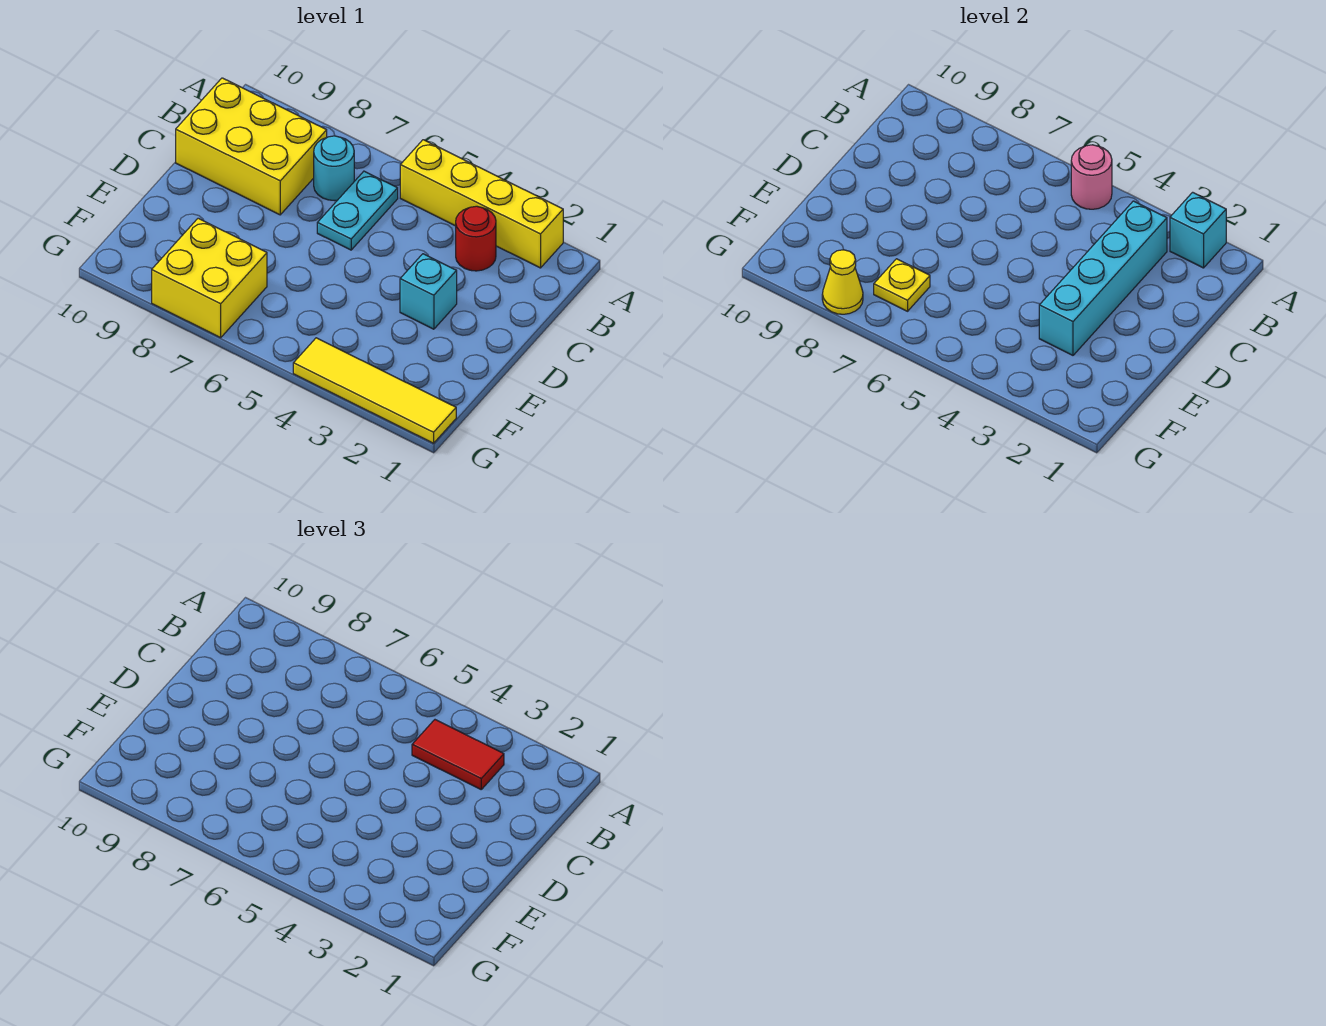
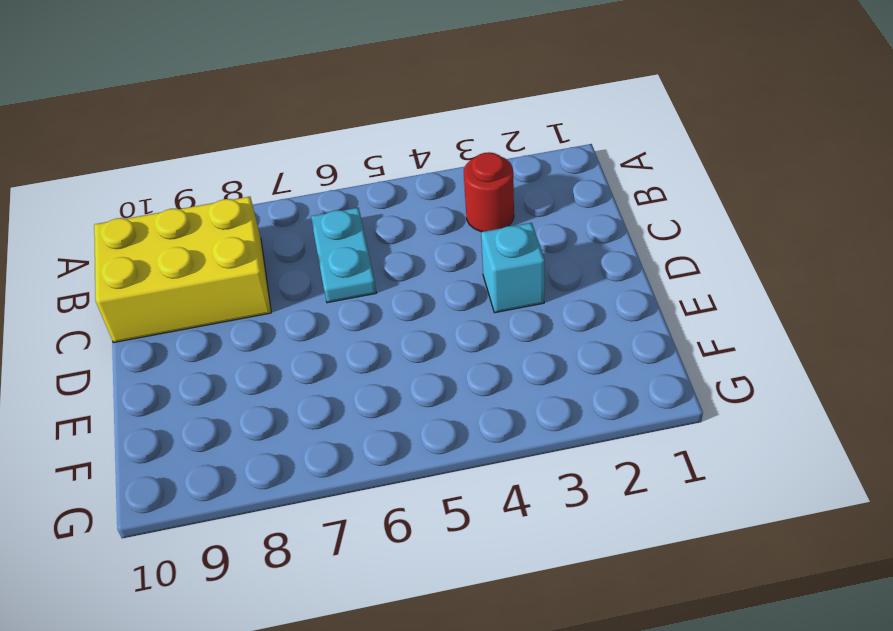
none -> yellow brick A2:A5 level 1
none -> cyan round brick B7 level 1
none -> yellow brick F7:G8 level 1

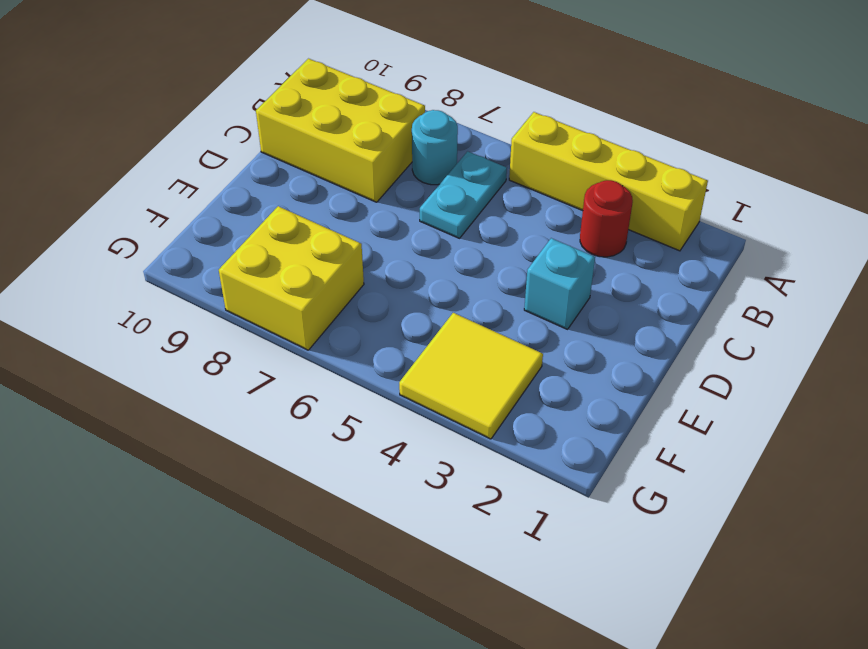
yellow tile F3:G4 level 1 -> yellow tile G1:G4 level 1
none -> cyan brick A2 level 2
none -> pink round brick A5 level 2
none -> cyan brick B3:E3 level 2

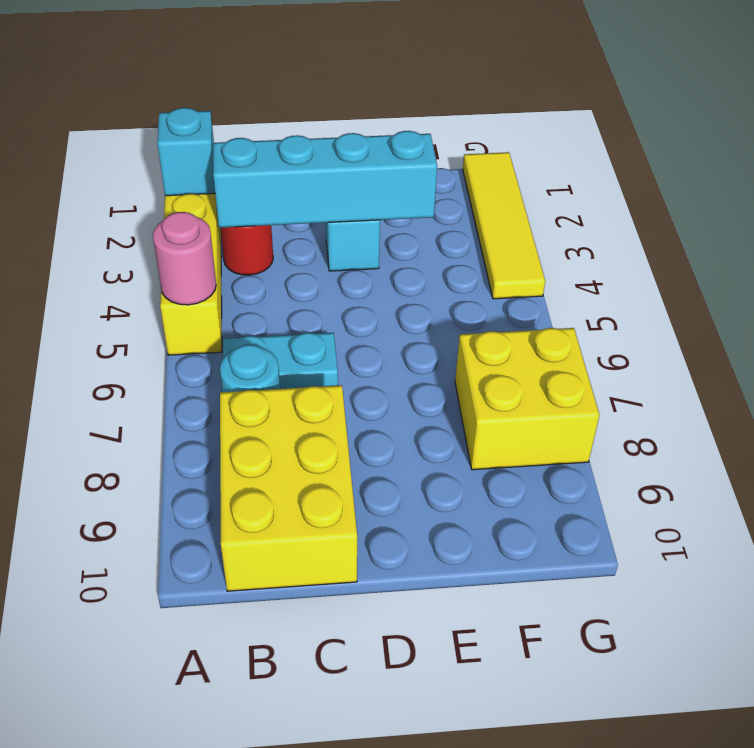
none -> yellow plate F7 level 2
none -> yellow cone G8 level 2
none -> red tile B3:B4 level 3

